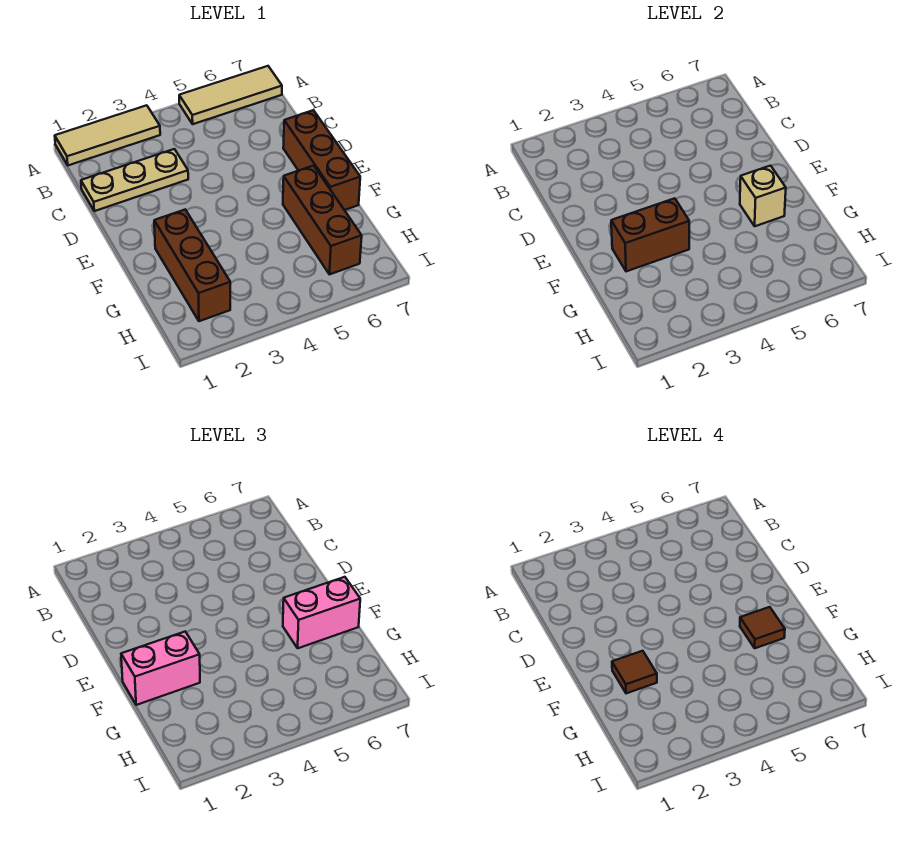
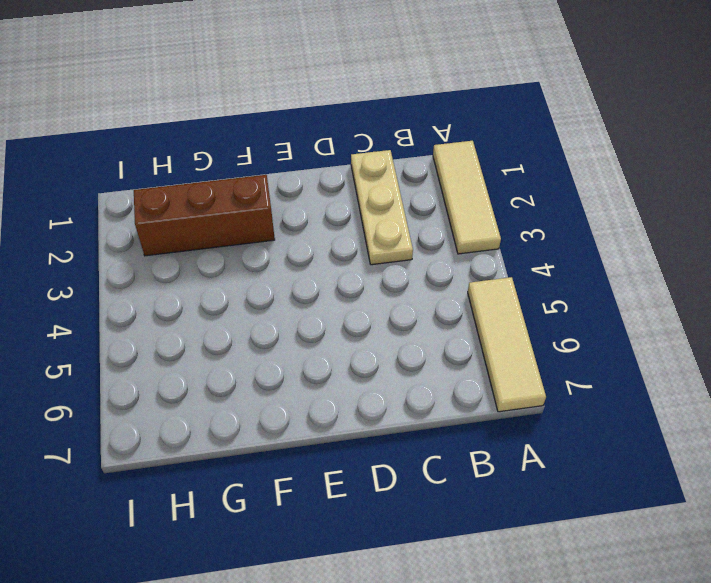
none -> brown brick D7:F7 level 1
none -> brown brick F6:H6 level 1
none -> brown brick F2:F3 level 2

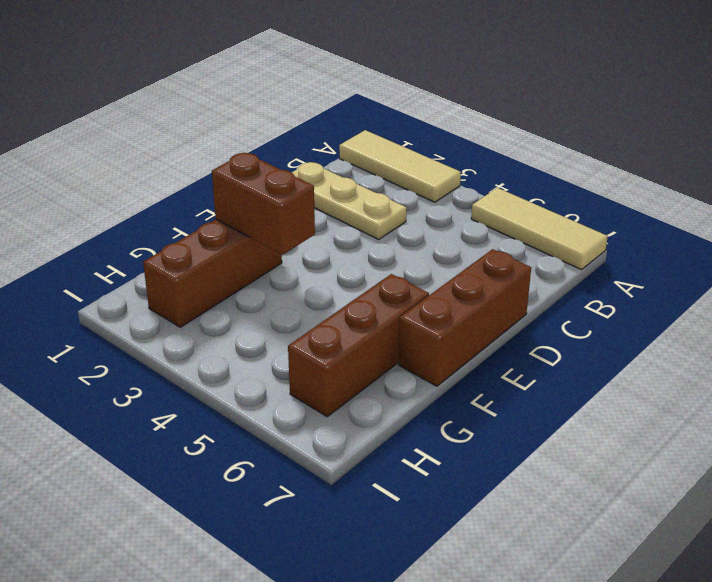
none -> tan brick F6 level 2
none -> pink brick F1:F2 level 3
none -> pink brick F6:F7 level 3

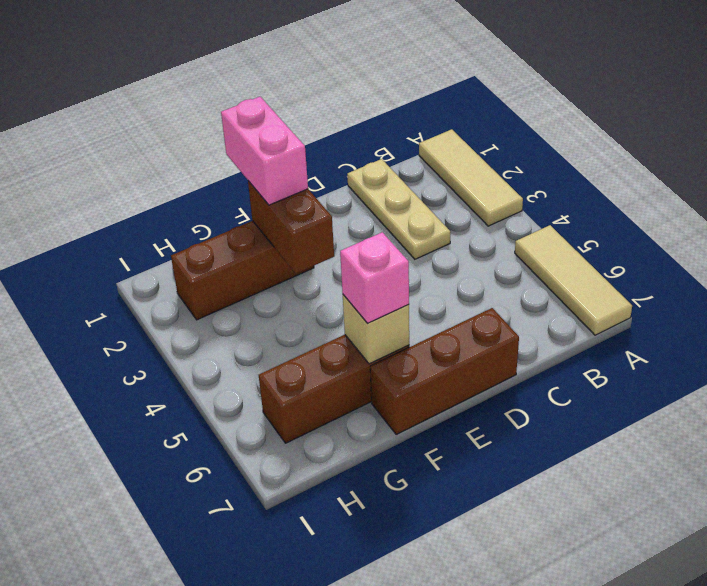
pink brick F6 level 3 -> pink brick F6:F7 level 3
none -> brown tile F2 level 4
none -> brown tile F6 level 4

